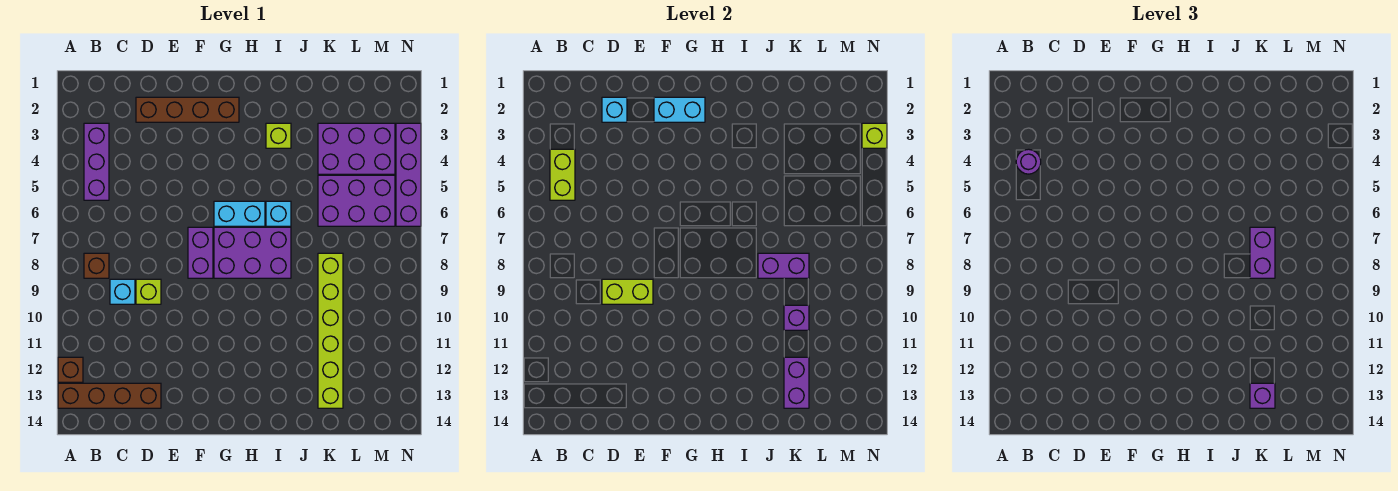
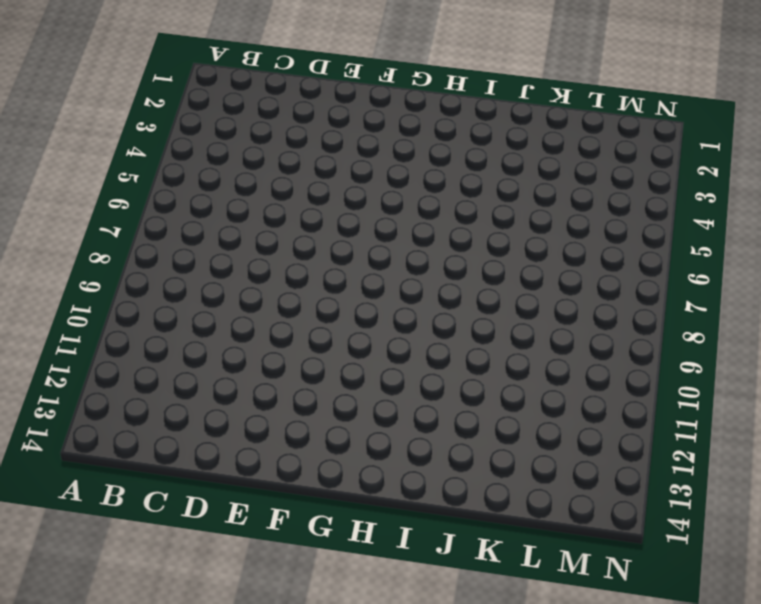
none -> brown brick A12 level 1
none -> brown brick A13:D13 level 1
none -> purple brick B3:B5 level 1

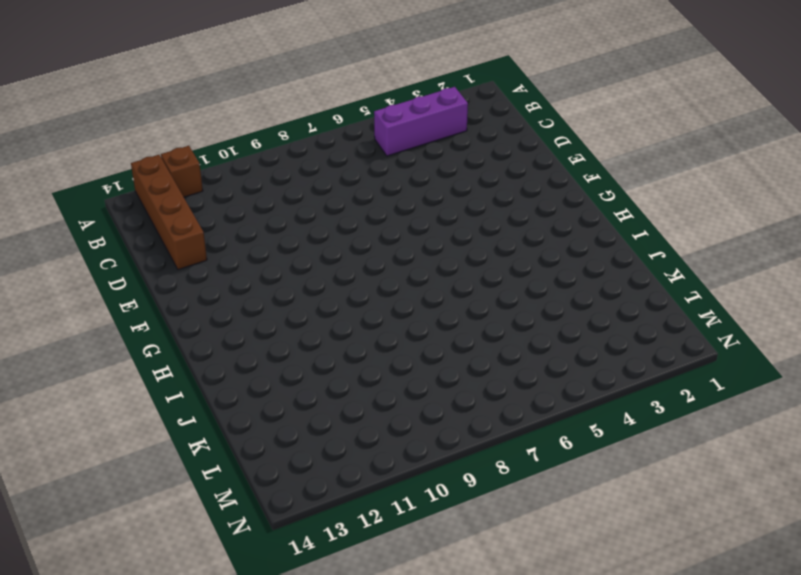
none -> brown brick B8 level 1
none -> cyan brick C9 level 1
none -> brown brick D2:G2 level 1

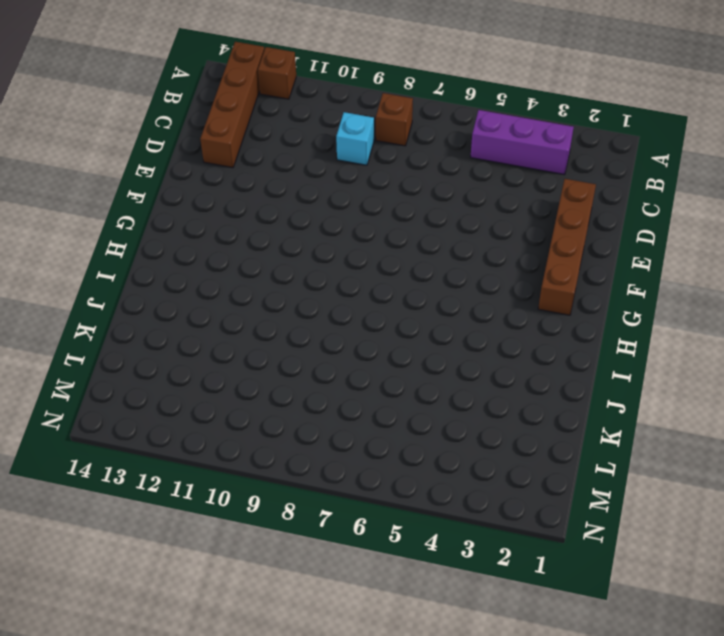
none -> lime brick D9 level 1
none -> purple brick F7:F8 level 1
none -> cyan brick G6:H6 level 1

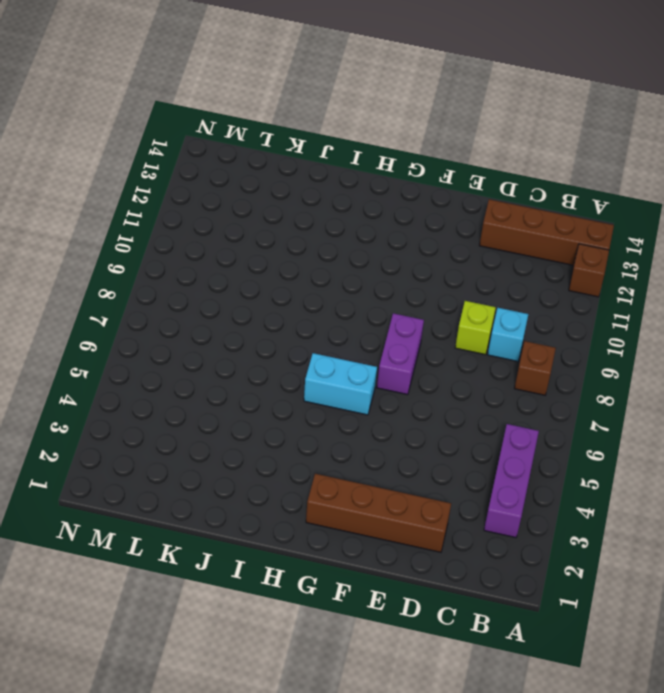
none -> purple brick G7:I8 level 1
none -> lime brick I3 level 1
none -> cyan brick I6 level 1

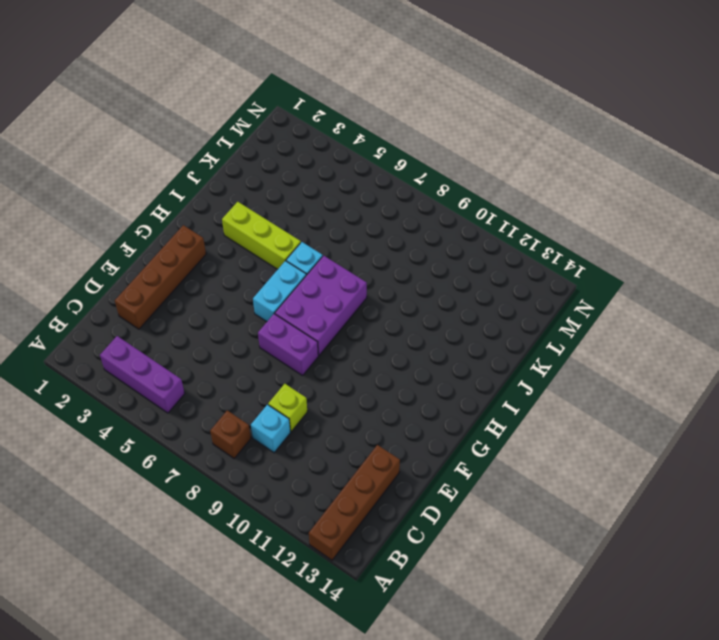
lime brick I3:I5 level 1 -> lime brick I3 level 1
none -> brown brick A12 level 1
none -> purple brick K3:M4 level 1
none -> purple brick K5:M6 level 1

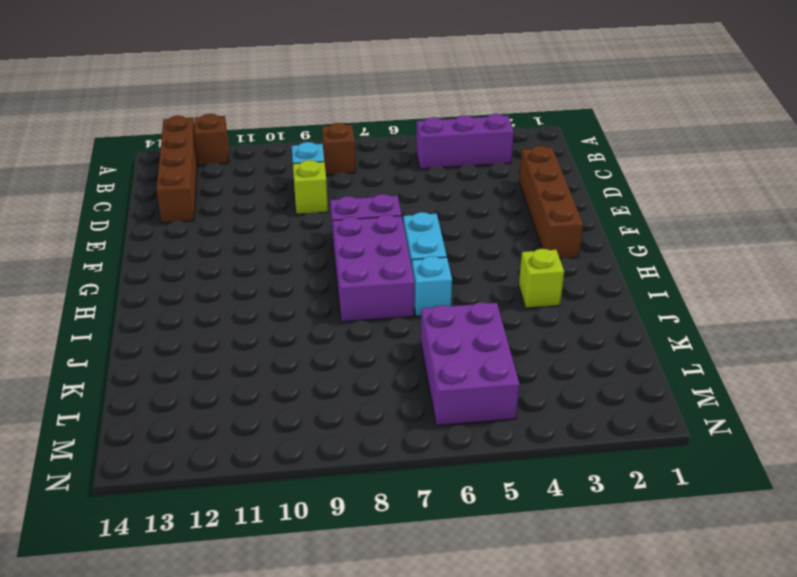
none -> purple brick K3:M4 level 1
none -> lime brick K8:K13 level 1
none -> purple brick N3:N6 level 1

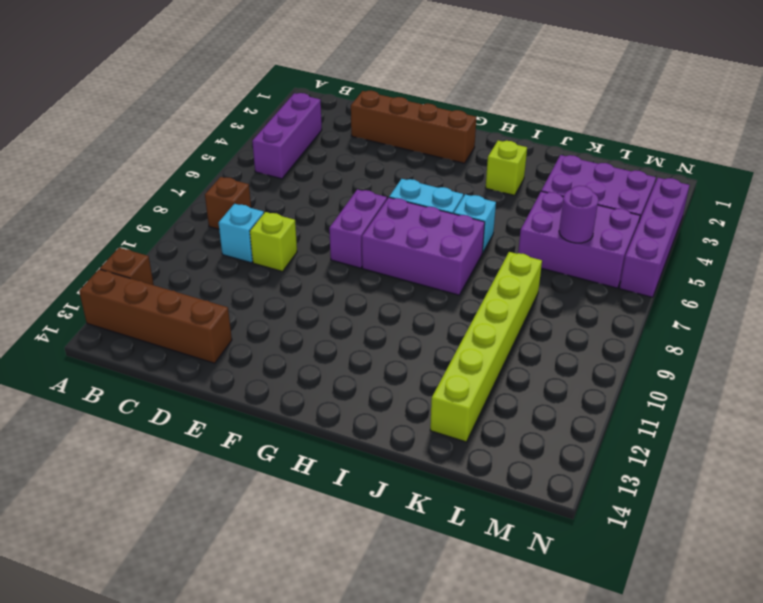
purple round brick L6 level 2 -> purple round brick B4 level 3
none -> lime brick B4:B5 level 2
none -> cyan brick D2 level 2
none -> lime brick D9:E9 level 2

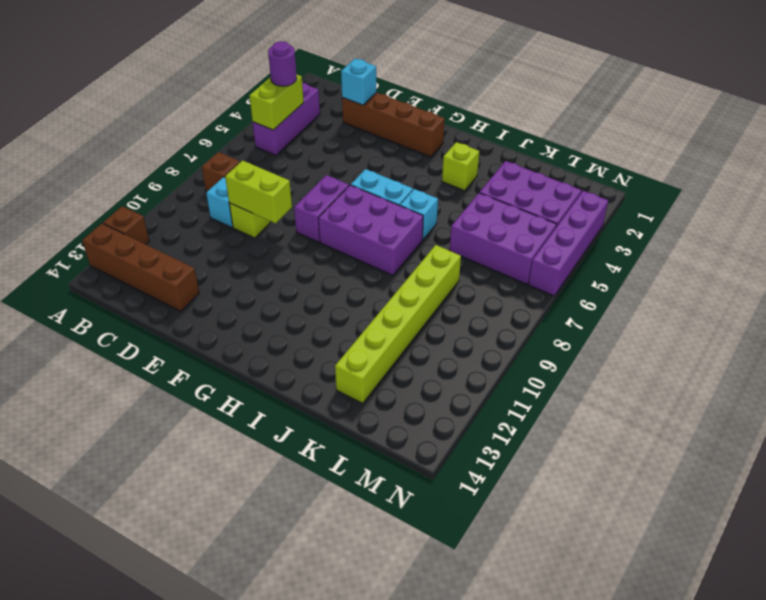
none -> cyan brick F2:G2 level 2
none -> purple brick J8:K8 level 2
none -> purple brick K10 level 2

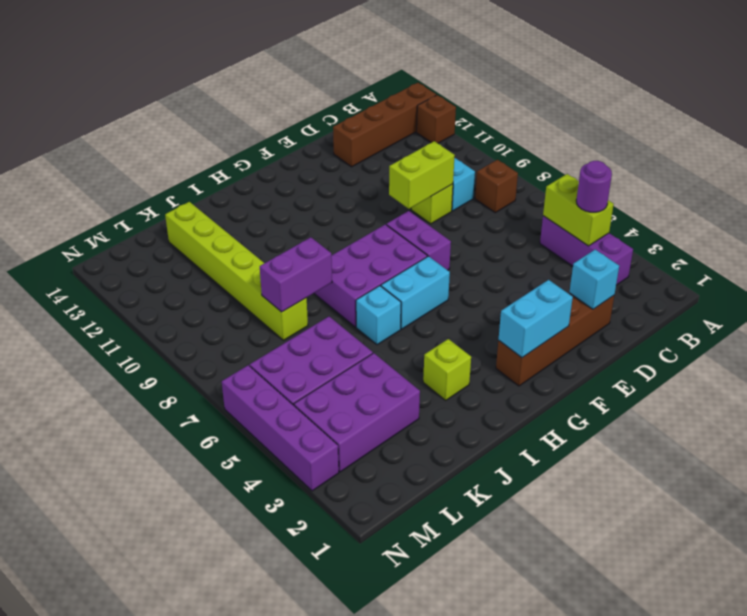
none -> purple brick K10 level 2
none -> purple brick K12:K13 level 2
none -> lime brick N3 level 2

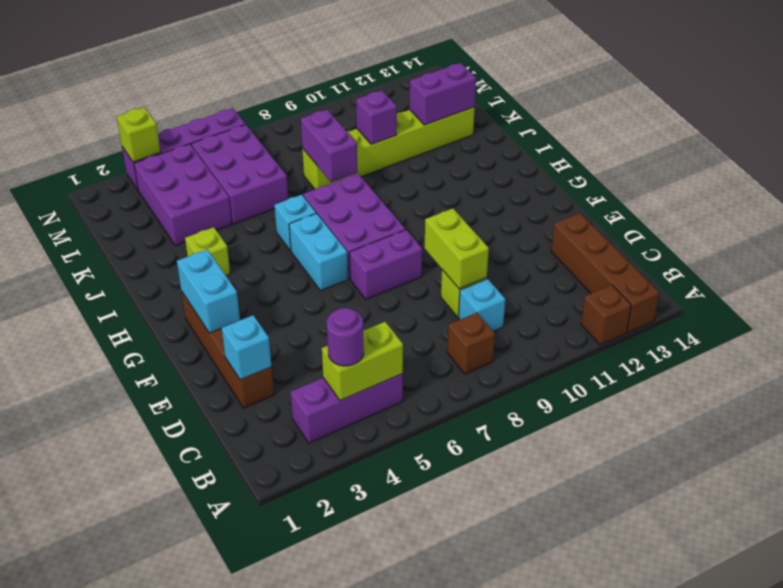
none -> purple brick K7:K8 level 3
none -> purple brick K13 level 3

